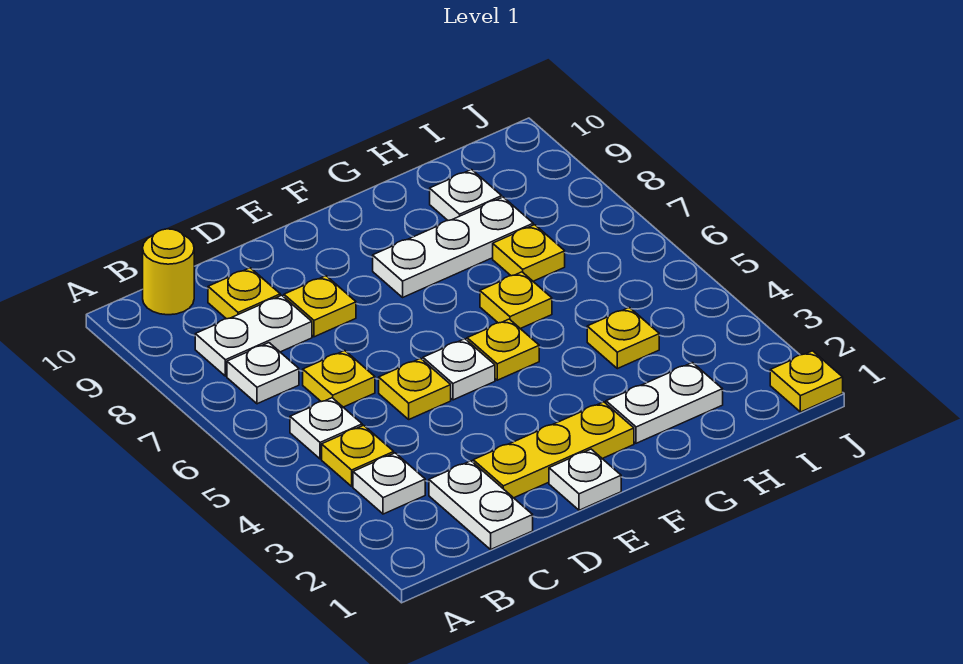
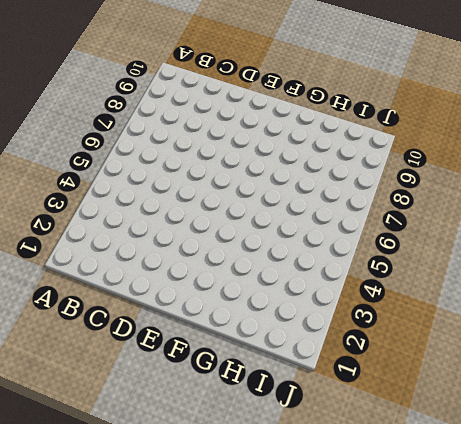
none -> white plate B3 level 1
none -> yellow plate B4 level 1
none -> white plate B5 level 1

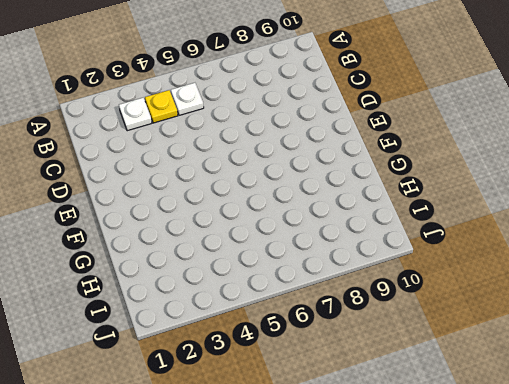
none -> white plate B7 level 1
none -> white plate B8:C8 level 1
none -> yellow round brick B10 level 1

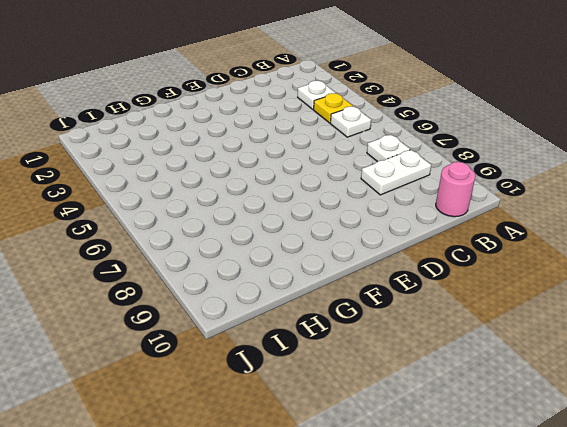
pink round brick B10 level 1 -> yellow round brick B10 level 1
none -> white plate C1:C2 level 1
none -> yellow plate C6 level 1
none -> yellow plate C9 level 1

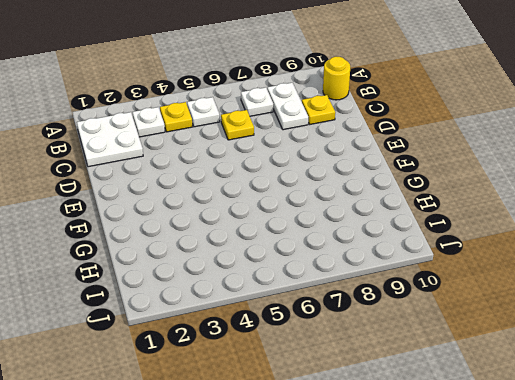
white plate B1:C2 level 1 -> white plate C1:C2 level 1
none -> yellow plate D2:F2 level 1
none -> yellow plate D5 level 1
none -> yellow plate D8 level 1

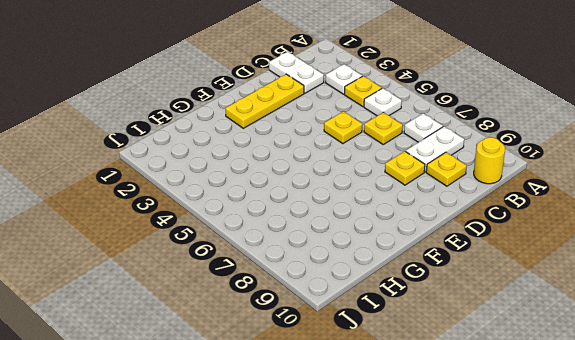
none -> white plate E1 level 1
none -> white plate E5 level 1
none -> yellow plate F5 level 1

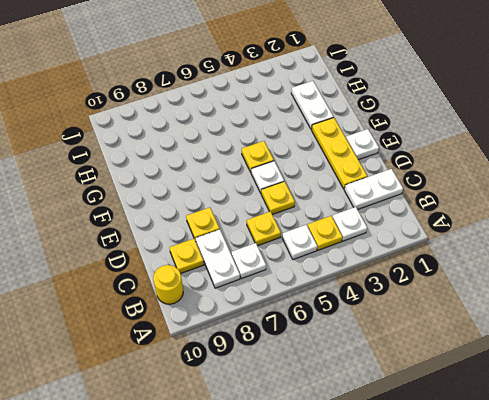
none -> white plate F8:H8 level 1
none -> yellow plate G6 level 1
none -> yellow plate H4 level 1

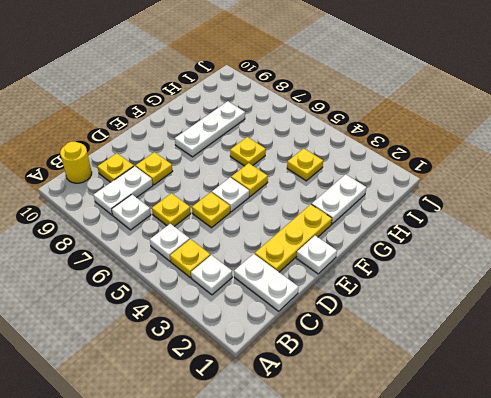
none -> yellow plate H7 level 1
none -> white plate H9 level 1
none -> yellow plate J1 level 1

